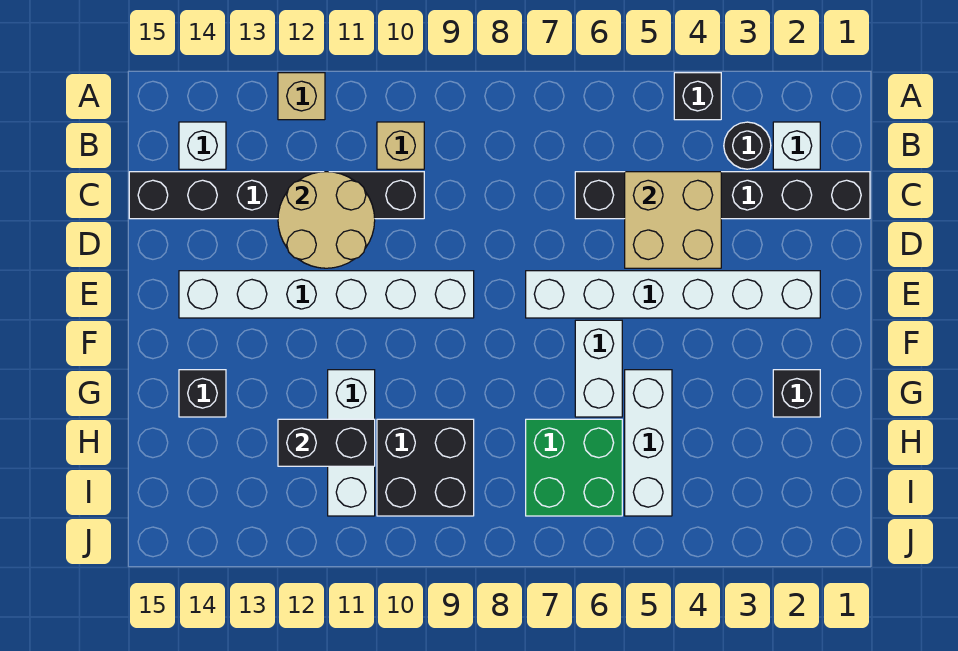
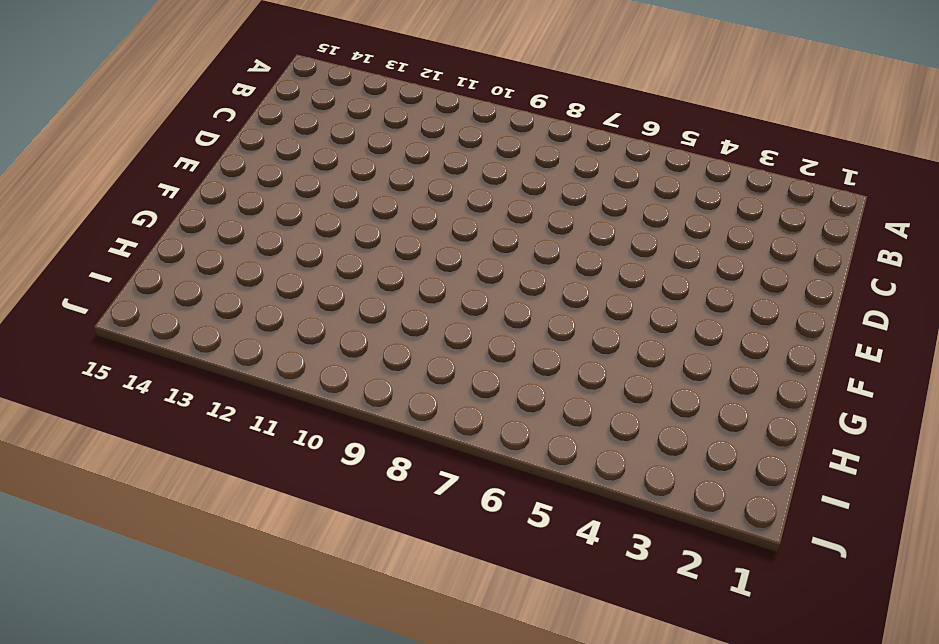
none -> black brick A4 level 1
none -> tan brick A12 level 1
none -> white brick B2 level 1

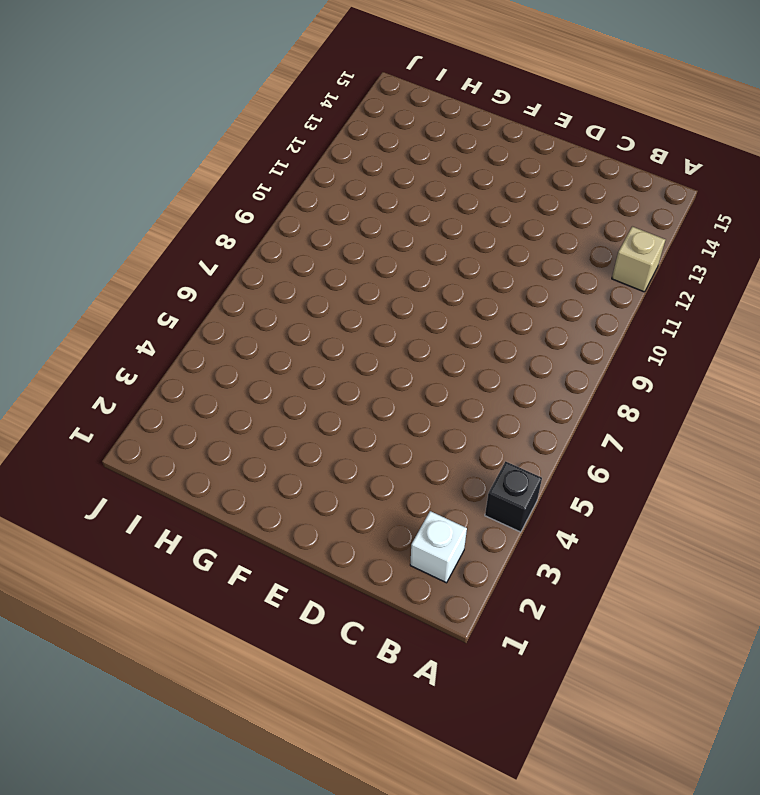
none -> black round brick B3 level 1
none -> tan brick B10 level 1
none -> white brick B14 level 1

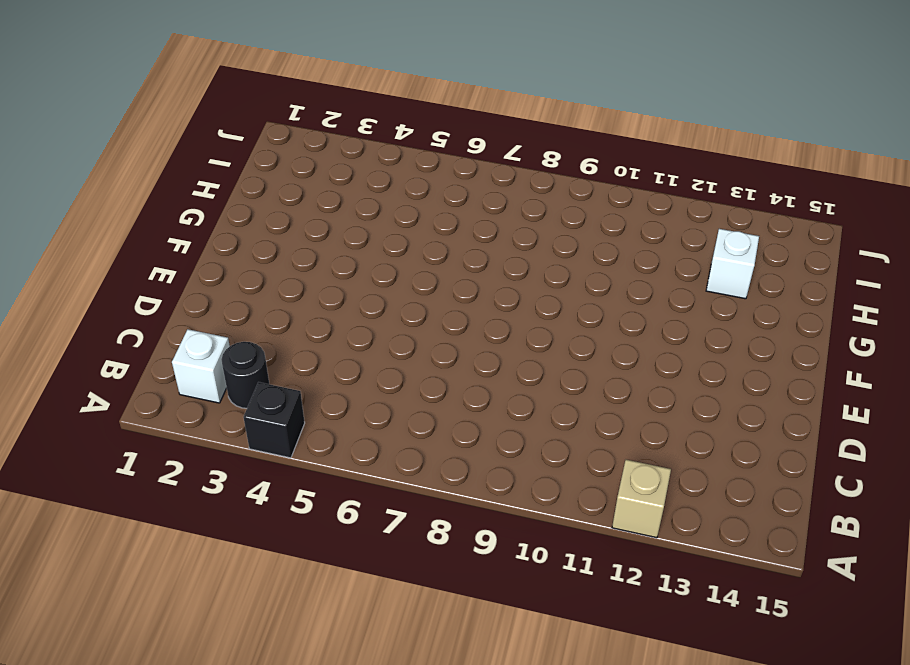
white brick H13 level 1 -> white brick B14 level 1
none -> tan brick B10 level 1
none -> black brick C1:C6 level 1
none -> black brick C10:C15 level 1

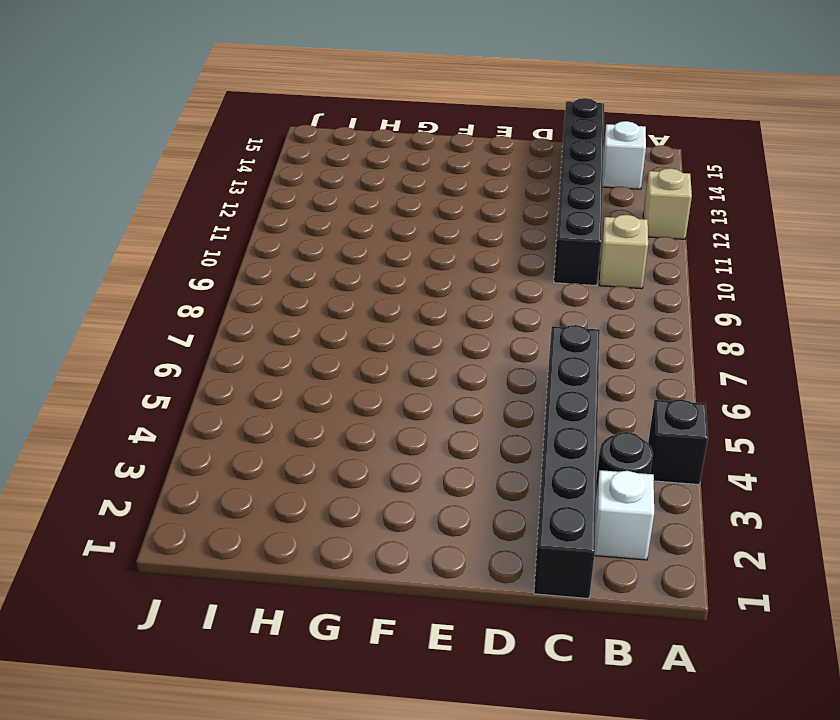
none -> white brick E2:E7 level 1
none -> white brick E9:E14 level 1
none -> white brick F6:G6 level 1

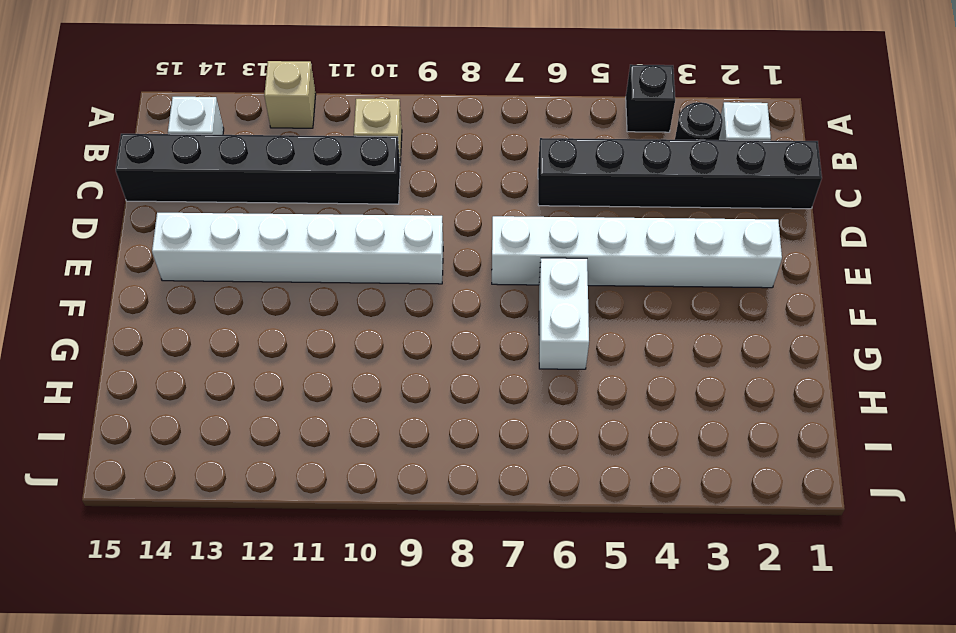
none -> black brick G2 level 1
none -> white brick G5:I5 level 1
none -> white brick G11:I11 level 1

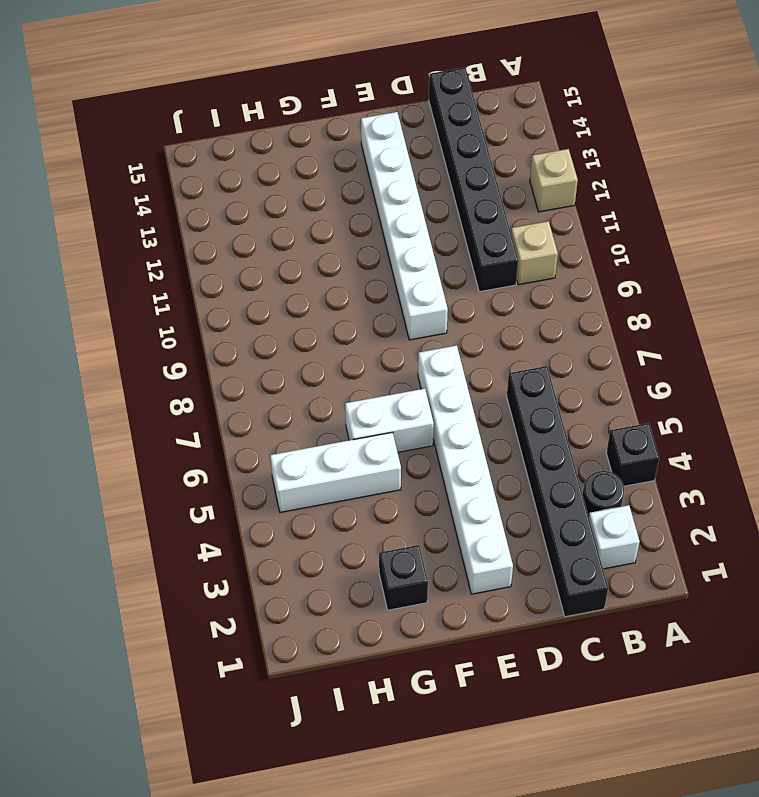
none -> white brick B14 level 1
none -> white brick G11:I11 level 1
none -> black brick G14 level 1

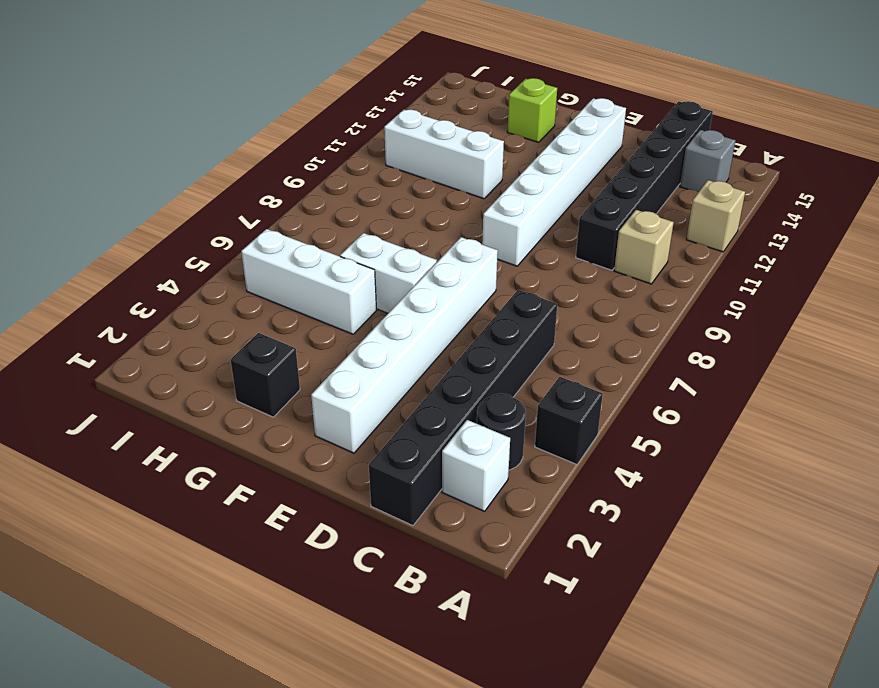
grey brick B14 level 1 -> white brick B14 level 1
lime brick G14 level 1 -> black brick G14 level 1
none -> green brick H6:I7 level 1
none -> black brick H9:I10 level 1
none -> tan brick C4:D5 level 2

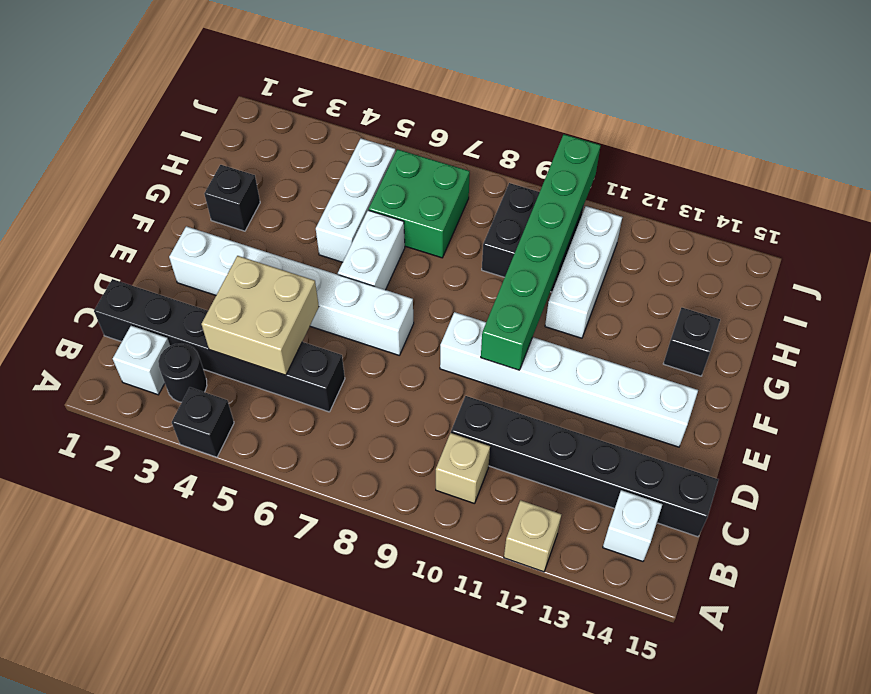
green brick E10:J10 level 2 -> none
none -> tan round brick C11:D12 level 2
none -> black brick H11:H12 level 2

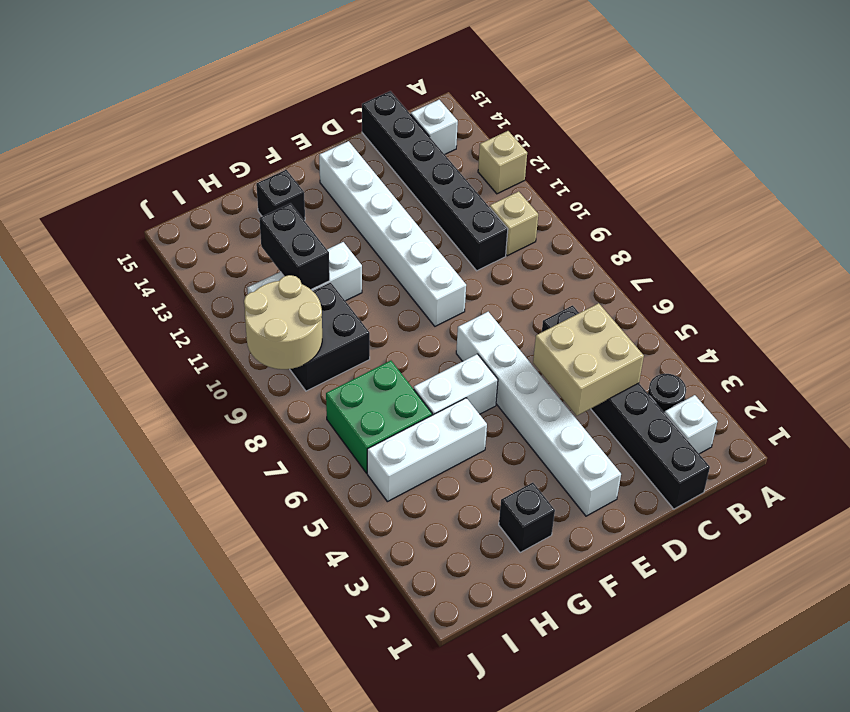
tan round brick I9:J10 level 2 -> tan round brick C11:D12 level 2
none -> black brick A4 level 1

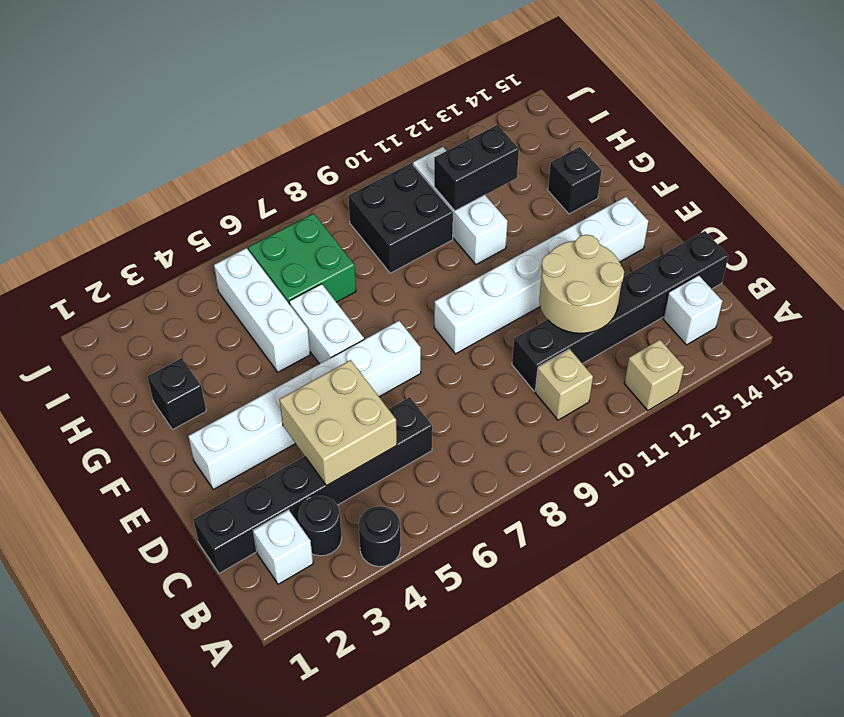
black round brick A4 level 1 -> black brick A4 level 1

